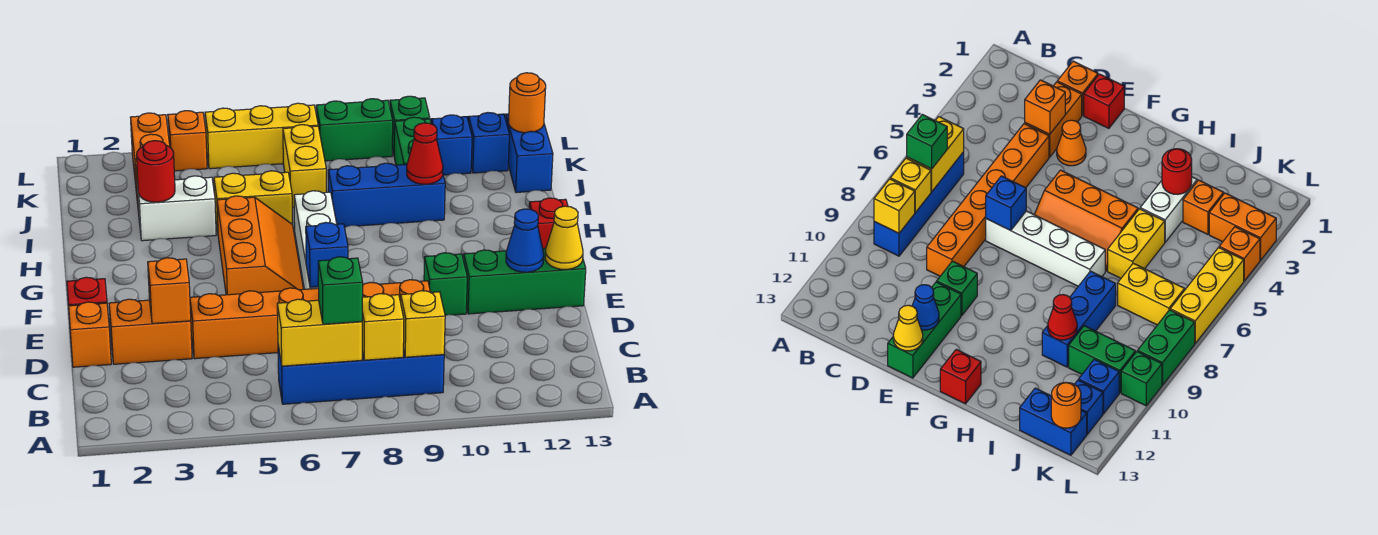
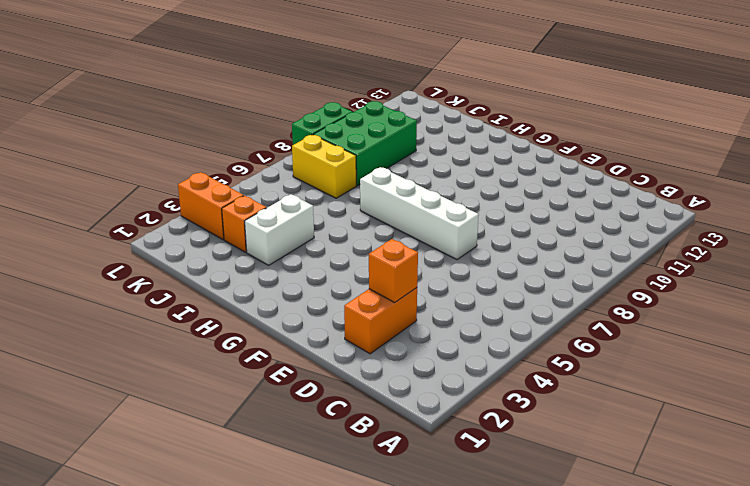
green brick J8:K10 level 1 -> green brick J10:K10 level 1
none -> blue brick B6:B9 level 1
none -> orange brick D1 level 1
none -> orange brick D4:D9 level 1
none -> red brick E1 level 1

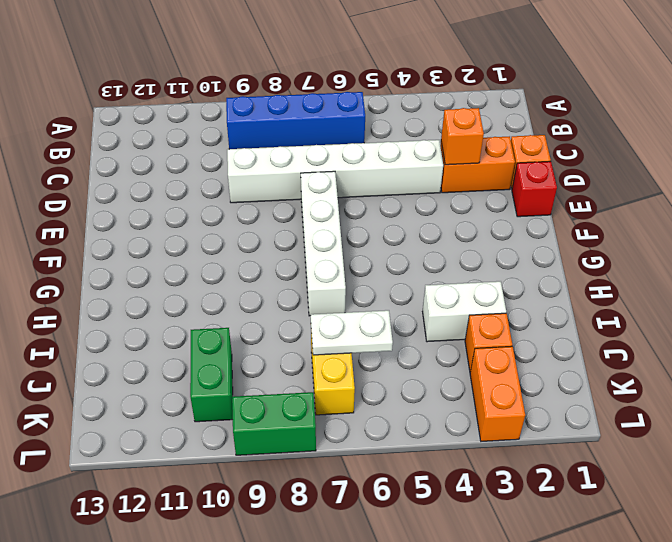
white brick D4:D9 level 1 -> orange brick D4:D9 level 1
white plate J6:J7 level 2 -> none
none -> orange cone E3 level 1
none -> green brick E10 level 1
none -> green brick E11:E13 level 1
none -> orange slope F5:H6 level 1 top 5

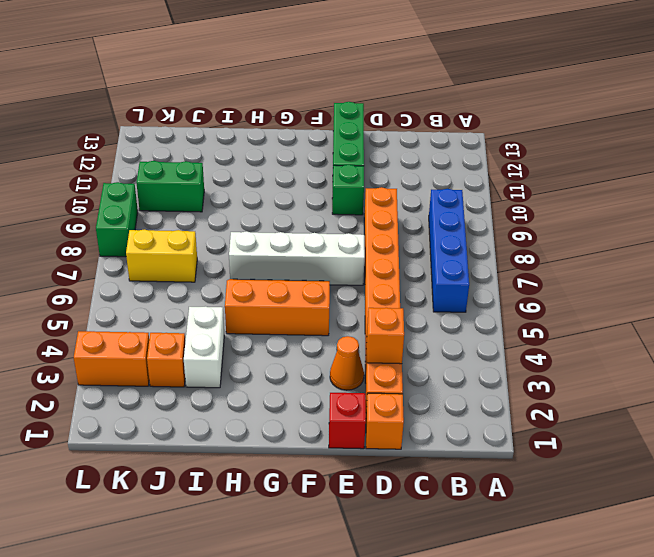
none -> red brick G13 level 1
none -> yellow brick I5:I6 level 1
none -> blue brick I8:I10 level 1
none -> blue brick J13:K13 level 1

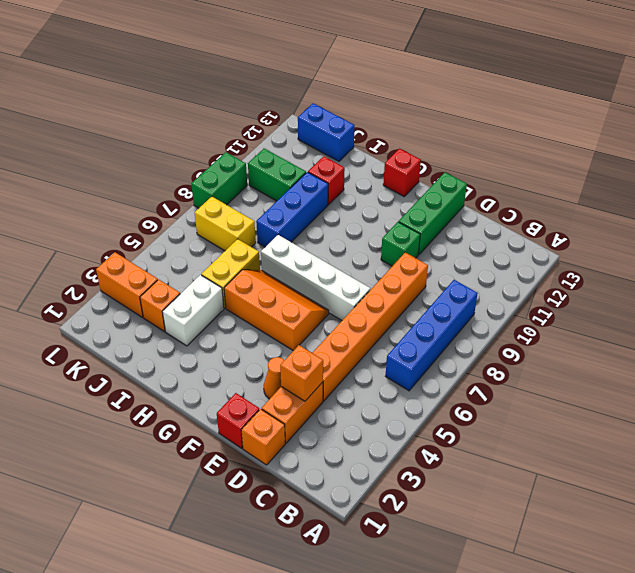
red brick I11 level 1 -> none
none -> blue brick K11 level 1
none -> blue brick K12 level 1
none -> orange brick L4 level 1
none -> yellow brick L5:L7 level 1

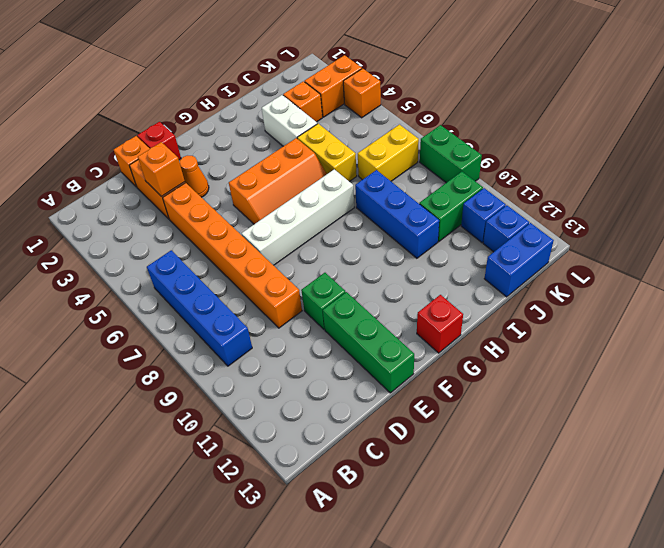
none -> yellow brick L5:L7 level 1
none -> green brick L10 level 1
none -> yellow brick B6:B7 level 2
none -> yellow brick B8 level 2

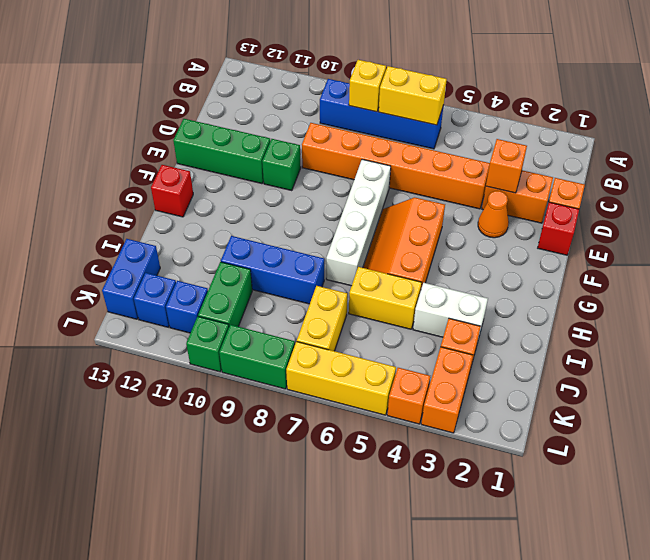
none -> yellow brick B9 level 2
none -> blue brick E7 level 2
none -> blue cone E12 level 2
none -> yellow cone E13 level 2

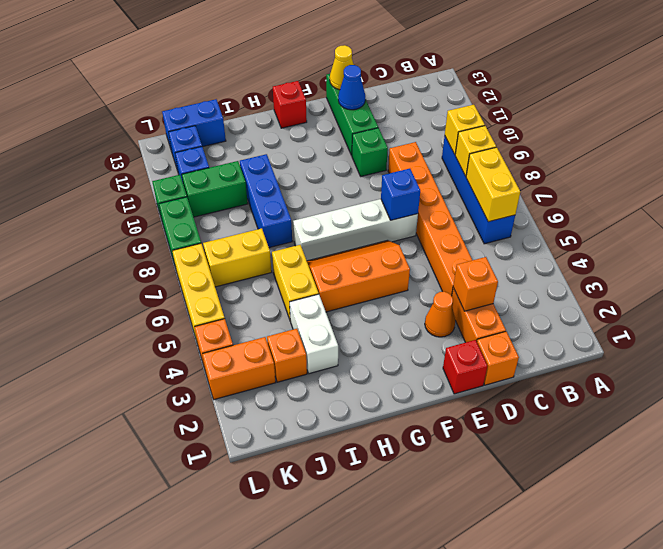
none -> red round brick I3 level 2
none -> red cone I10 level 2
none -> orange round brick K13 level 2
none -> green brick B7 level 3

